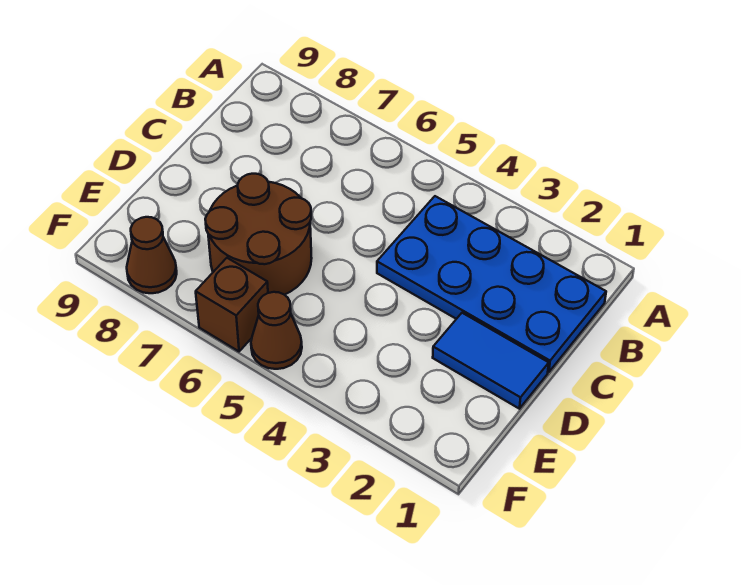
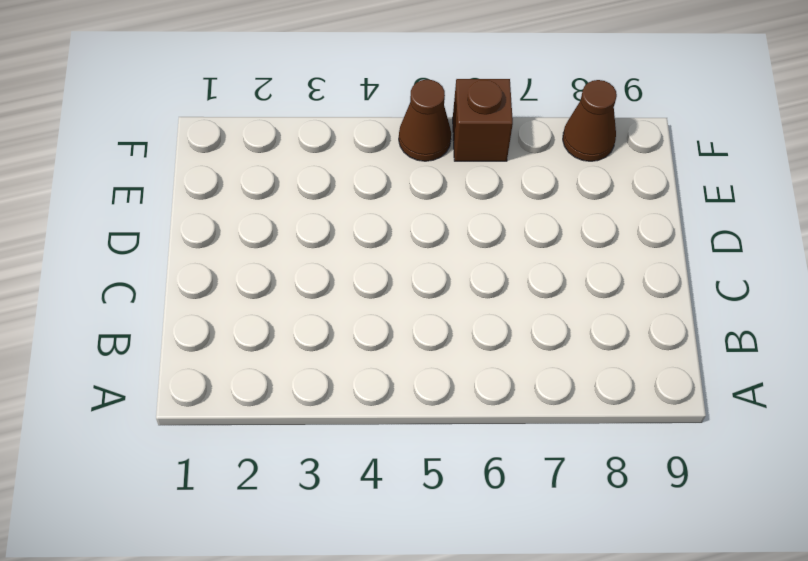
none -> blue plate B1:C4 level 1
none -> blue tile D1:D2 level 1

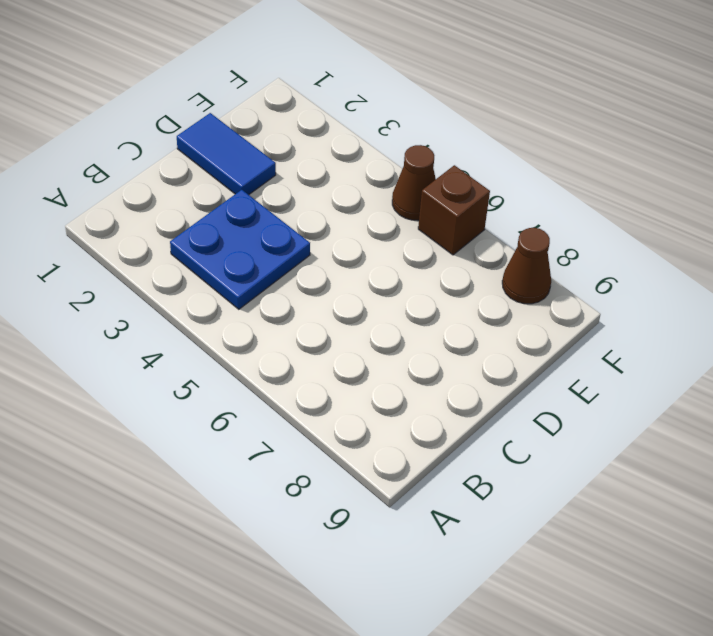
blue plate B3:C4 level 1 -> blue plate B1:C4 level 1
none -> brown round brick D6:E7 level 1

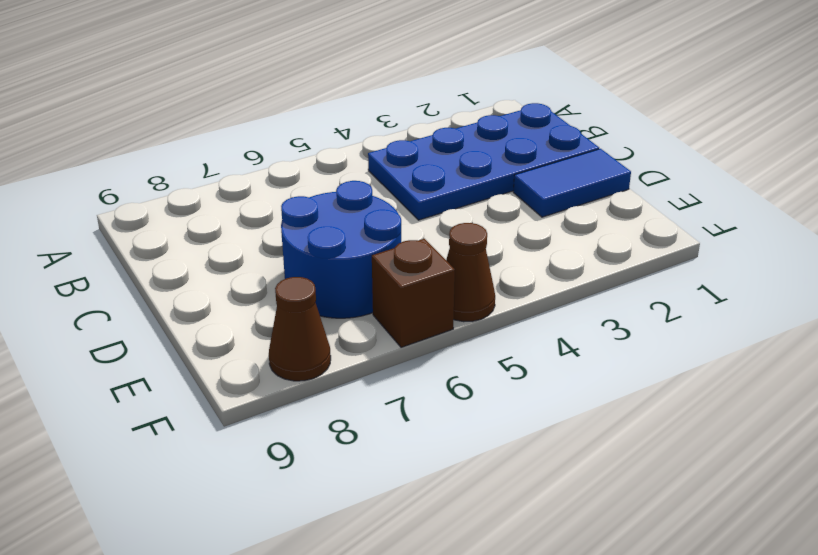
blue round brick D6:E7 level 1 -> brown round brick D6:E7 level 1

